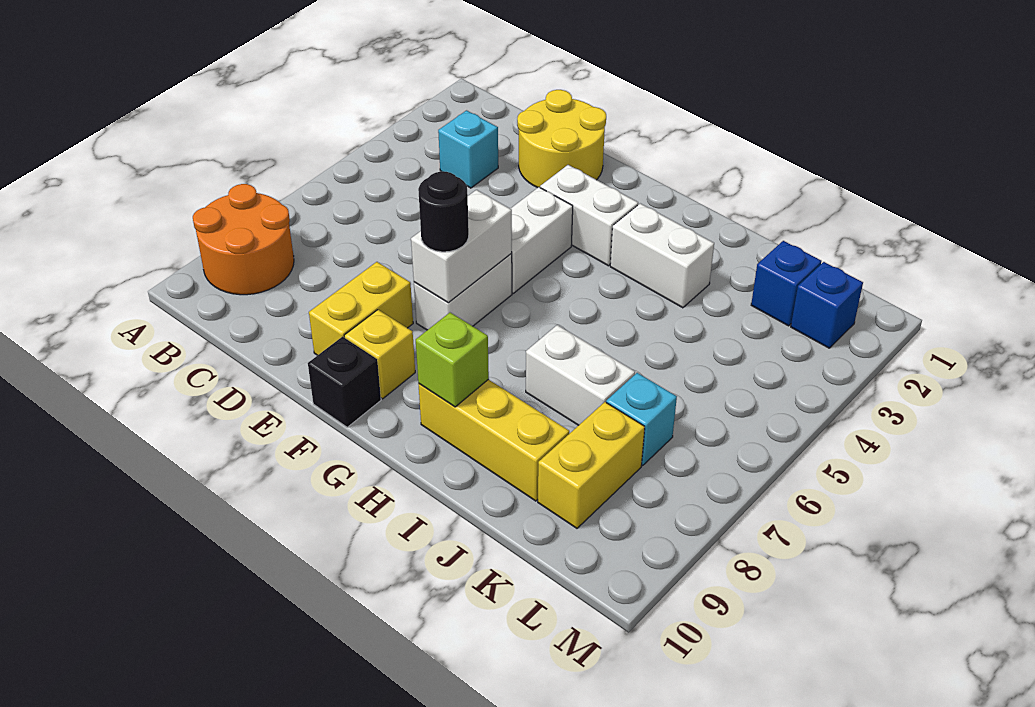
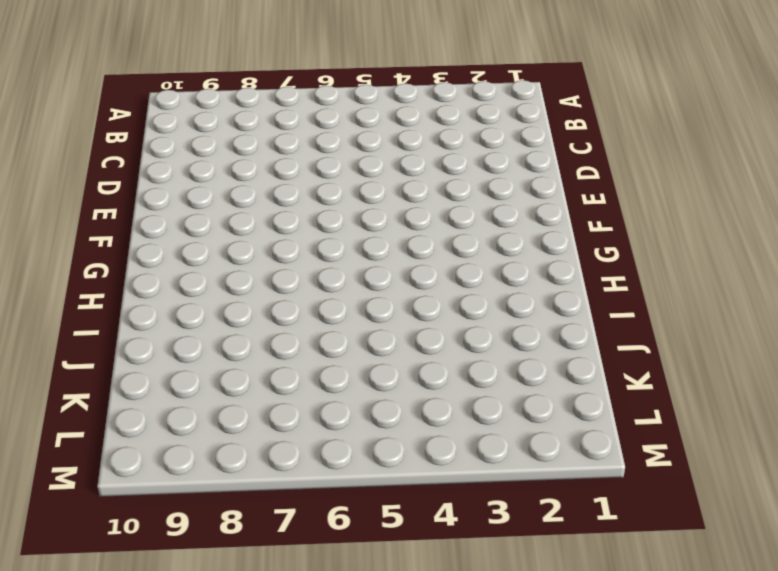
none -> orange round brick A8:B9 level 1
none -> cyan brick C3 level 1
none -> yellow round brick D1:E2 level 1

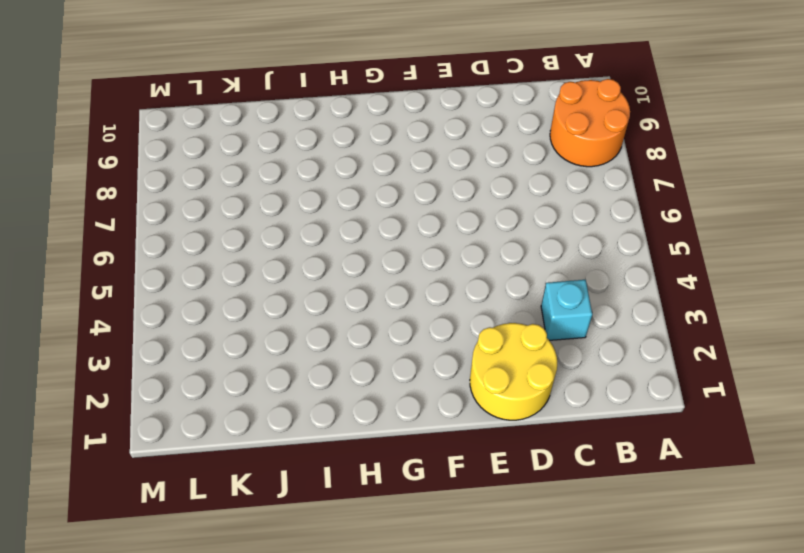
none -> yellow brick E8:E9 level 1
none -> white brick F3:G3 level 1
none -> white brick F4:F5 level 1

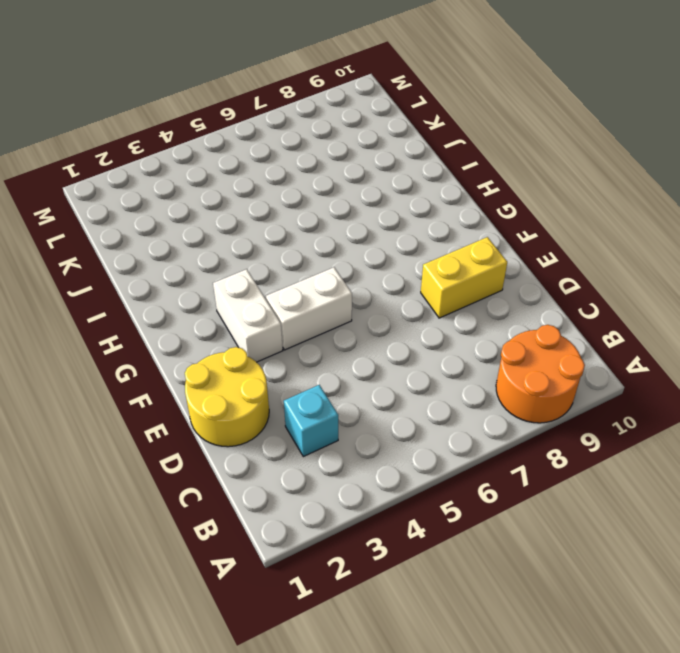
none -> white brick F6:F7 level 1
none -> yellow brick F9 level 1
none -> black brick F10 level 1

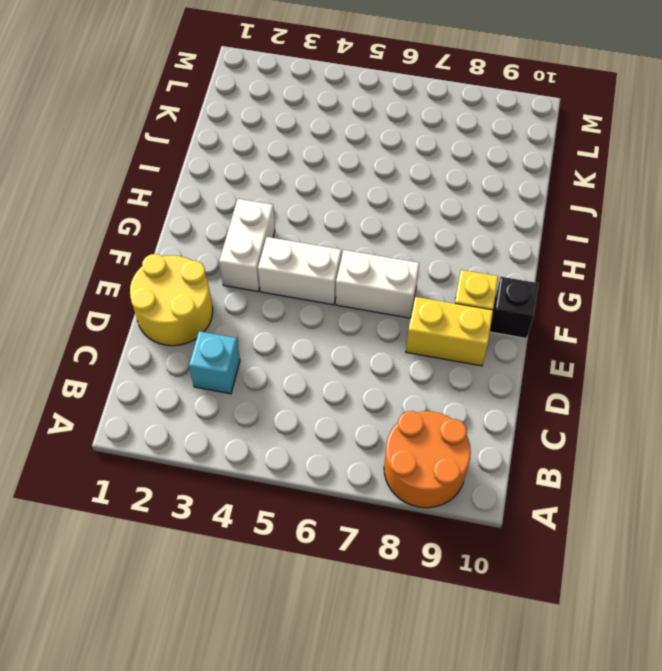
none -> white brick H3:I3 level 1
none -> yellow brick H9:J9 level 1
none -> white brick I7:J7 level 1

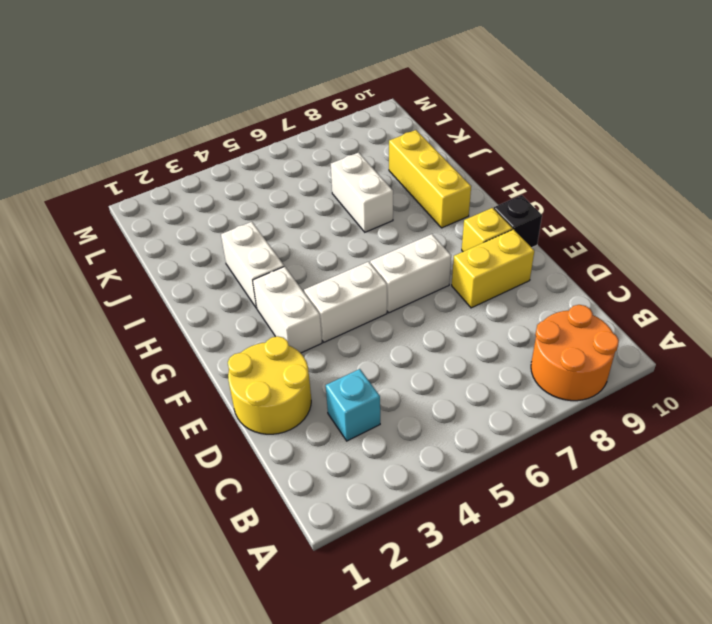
none -> blue brick K2 level 1
none -> cyan brick K7 level 1
none -> yellow brick K8:K9 level 1

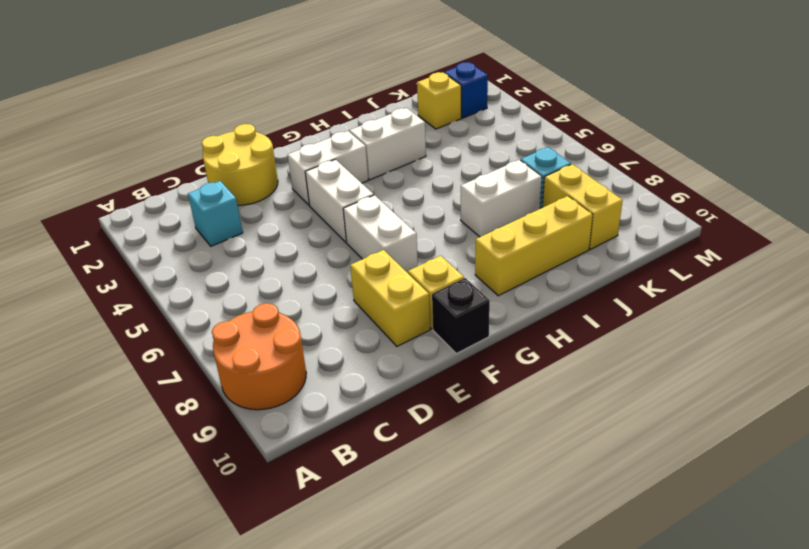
yellow brick K2 level 1 -> blue brick K2 level 1
none -> white brick F6:F7 level 2
none -> lime brick H9 level 2
none -> black round brick F7 level 3

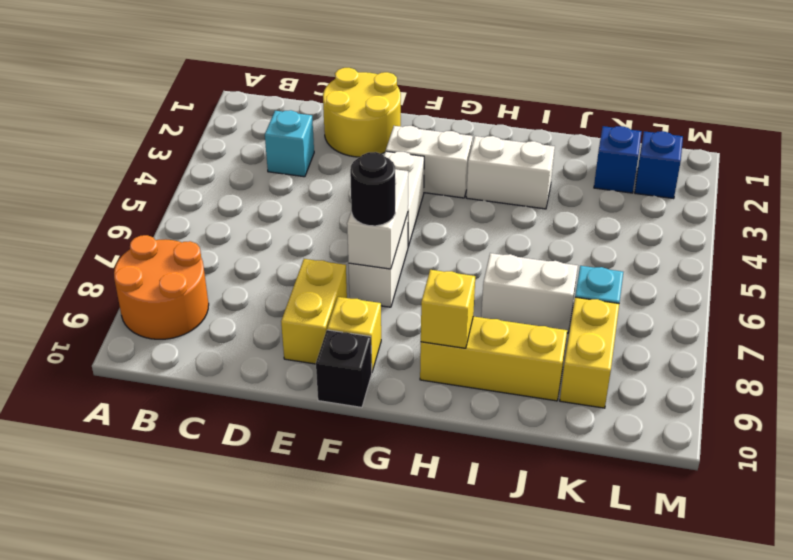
yellow brick H9 level 2 -> lime brick H9 level 2

